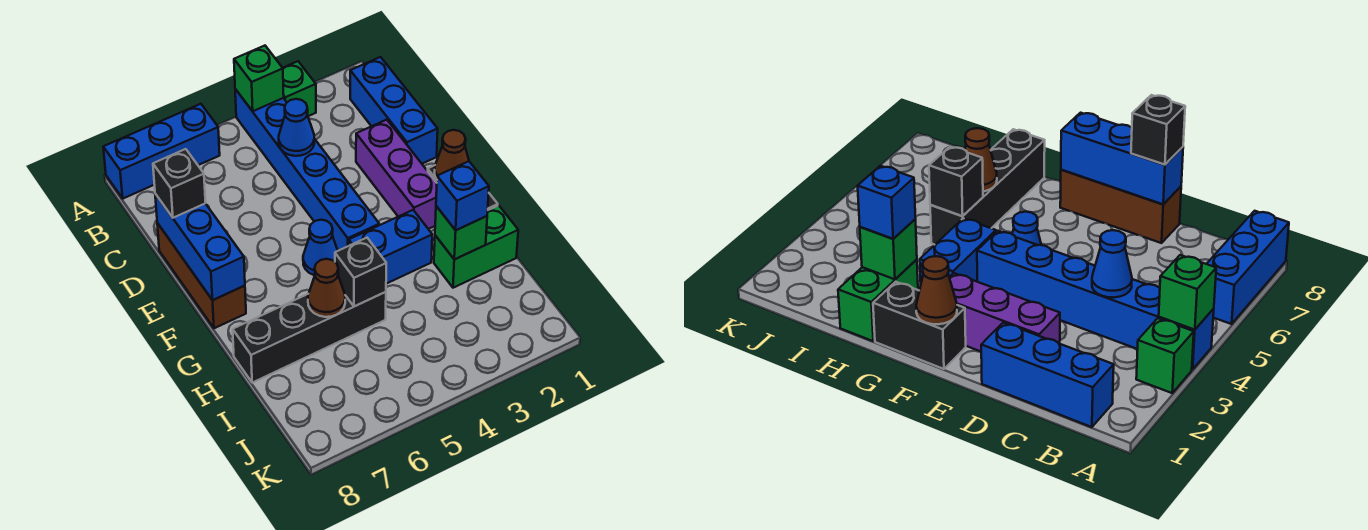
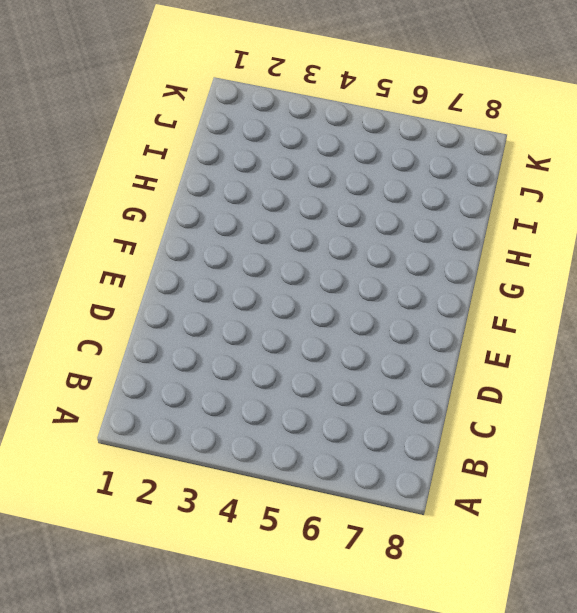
none -> green brick A3 level 1
none -> blue brick A4:F4 level 1
none -> blue brick A6:A8 level 1

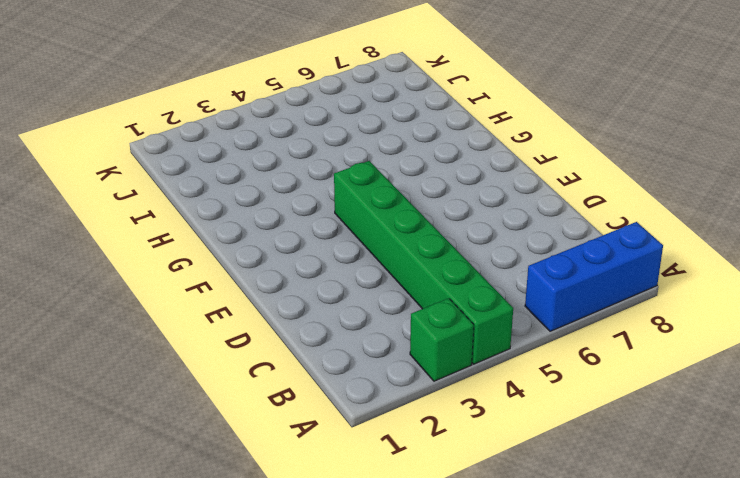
green brick A4:F4 level 1 -> blue brick A4:F4 level 1
none -> blue brick B1:D1 level 1
none -> purple brick D2:F2 level 1
none -> brown brick D8:F8 level 1

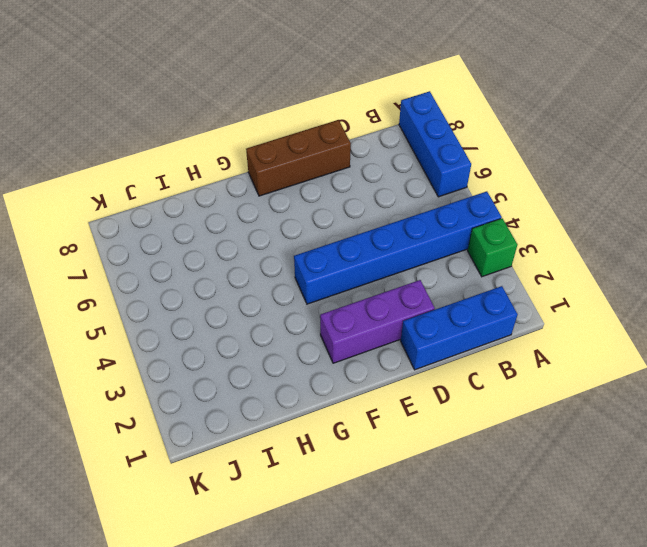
none -> black brick F1:G1 level 1
none -> blue cone F5 level 1
none -> blue brick G3:G4 level 1

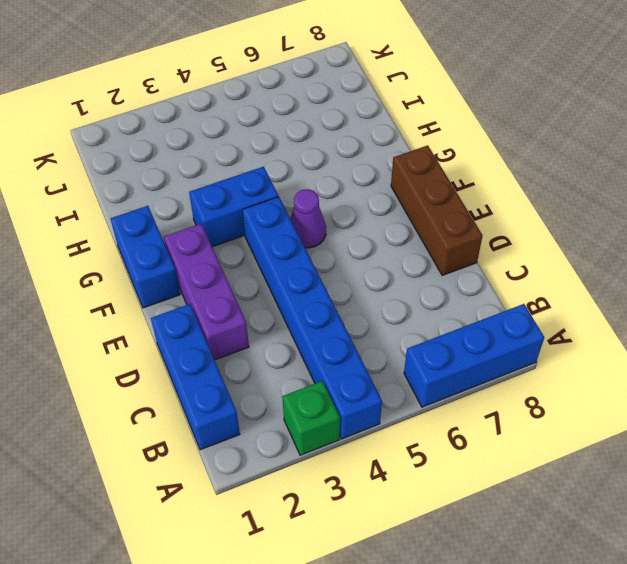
blue brick F1:G1 level 1 -> black brick F1:G1 level 1
purple cone F5 level 1 -> blue cone F5 level 1
none -> green brick H1:H2 level 1
none -> black brick H5:H8 level 1
none -> green brick A4 level 2

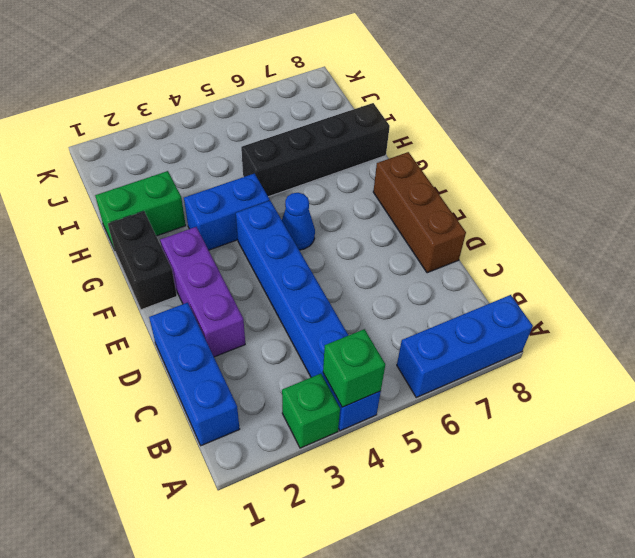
none -> blue cone C4 level 2
none -> blue brick D8:F8 level 2
none -> brown cone F1 level 2

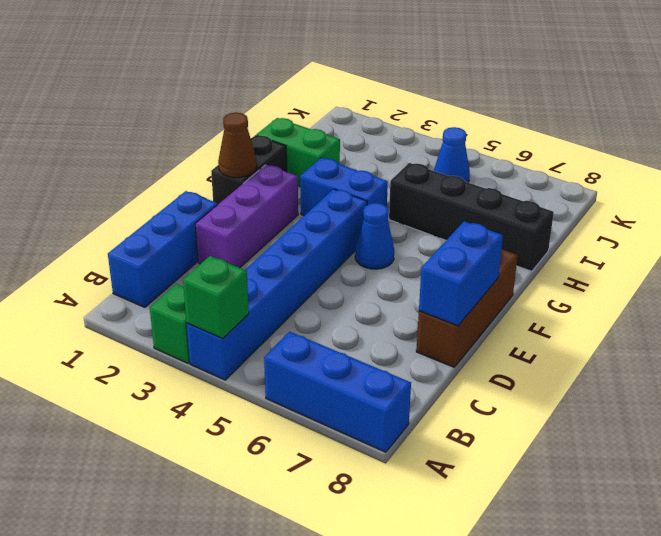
blue brick D8:E8 level 2 -> blue brick D8:F8 level 2
blue cone J5 level 1 -> blue cone C4 level 2
none -> green brick H2 level 2
none -> black brick H5 level 2
none -> brown cone H6 level 2

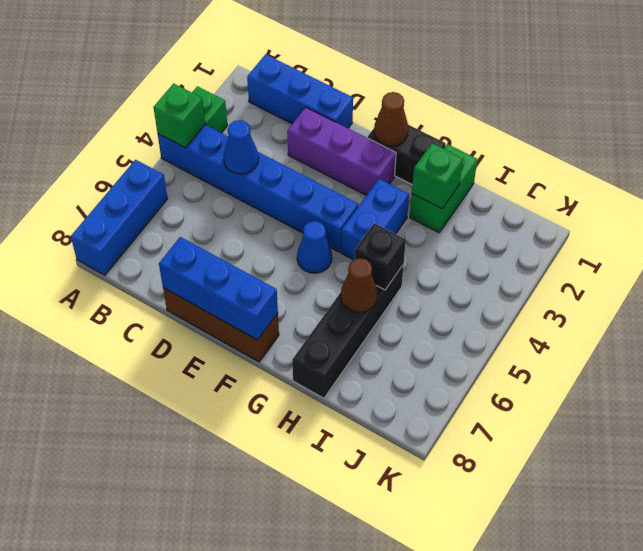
none -> black brick D8 level 3
none -> blue brick H2 level 3

